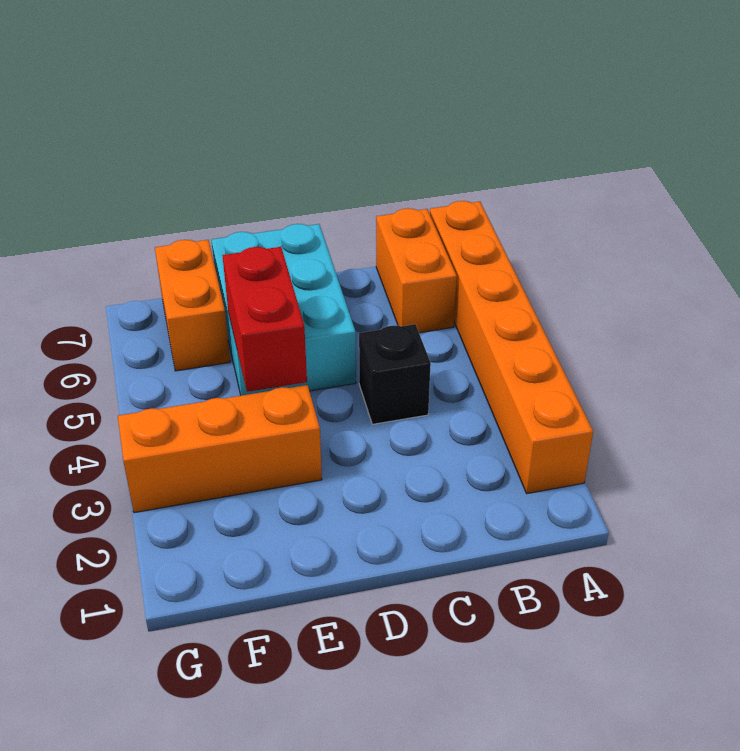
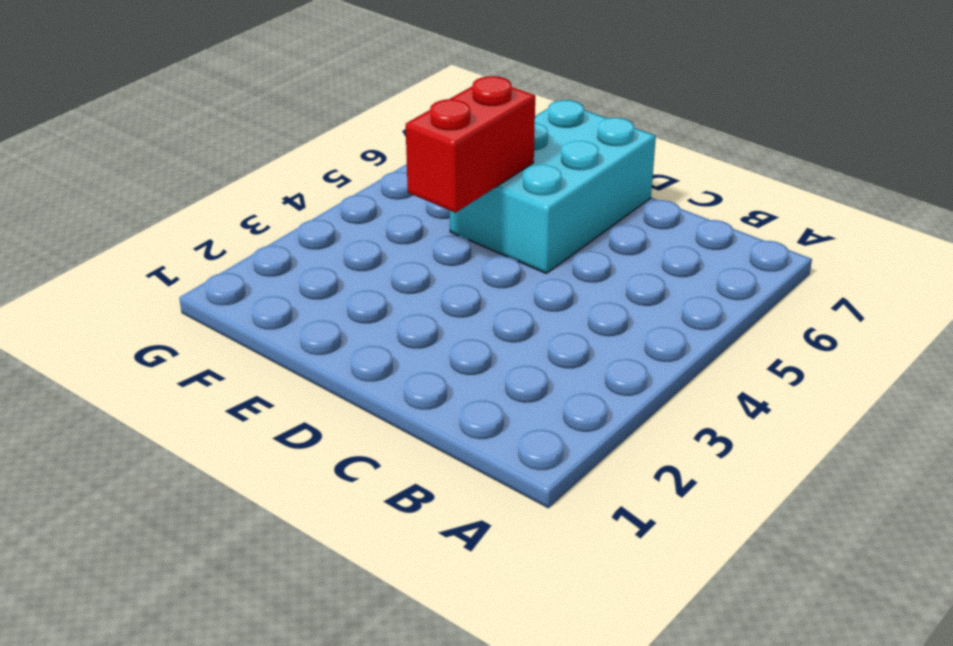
none -> orange brick A2:A7 level 1
none -> orange brick B6:B7 level 1

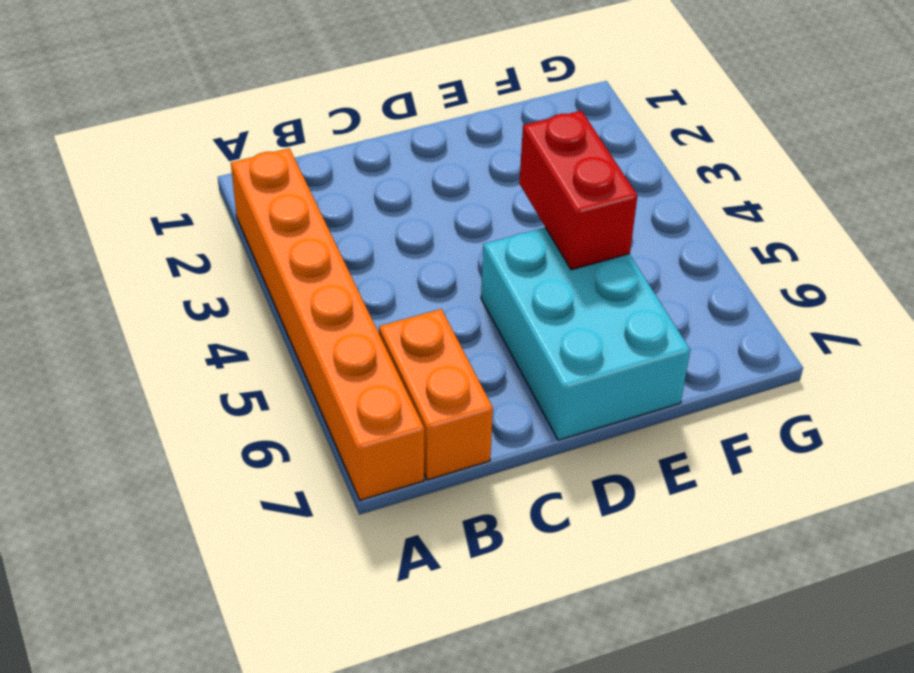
none -> black brick C4 level 1
none -> orange brick E3:G3 level 1

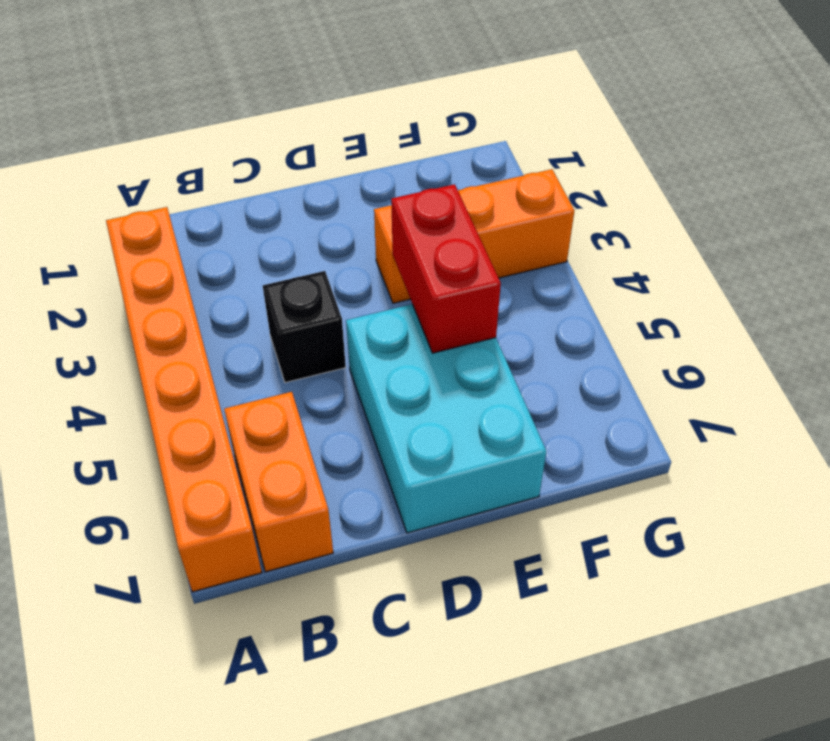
none -> orange brick F6:F7 level 1

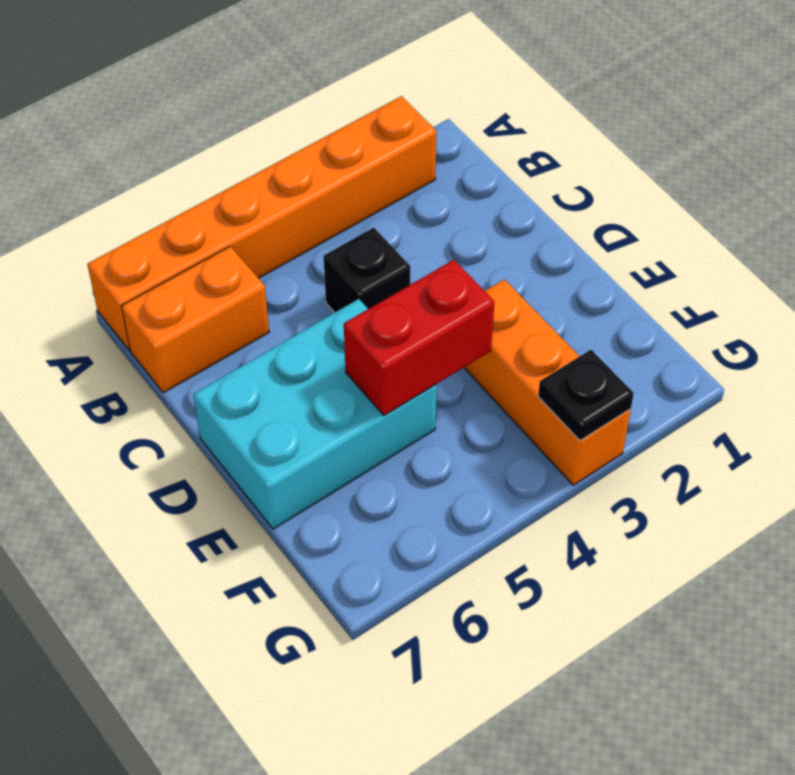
black plate G3 level 2 -> none
none -> orange brick F6:F7 level 1

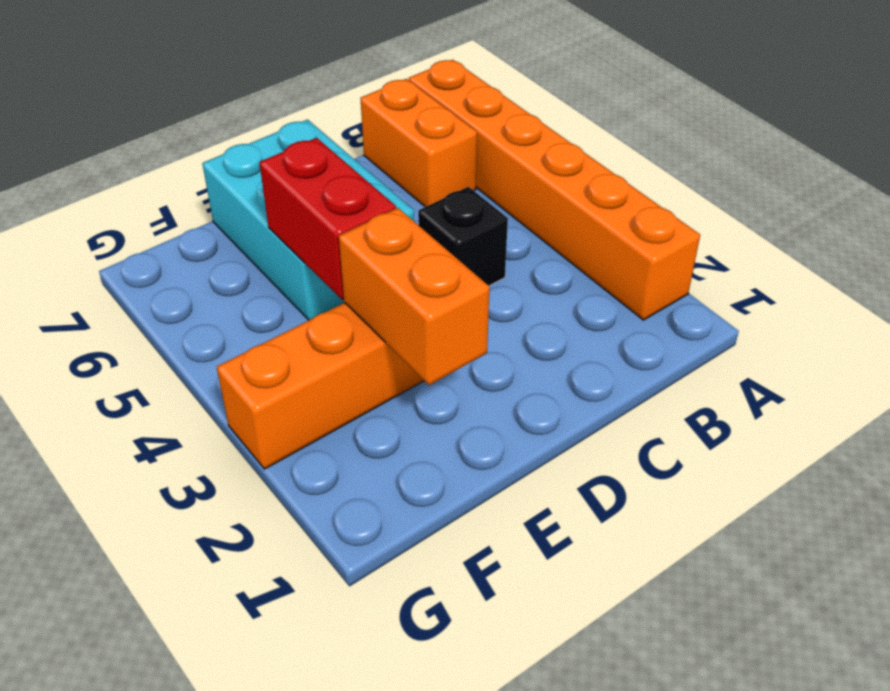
orange brick E2:E3 level 2 -> orange brick F6:F7 level 1

